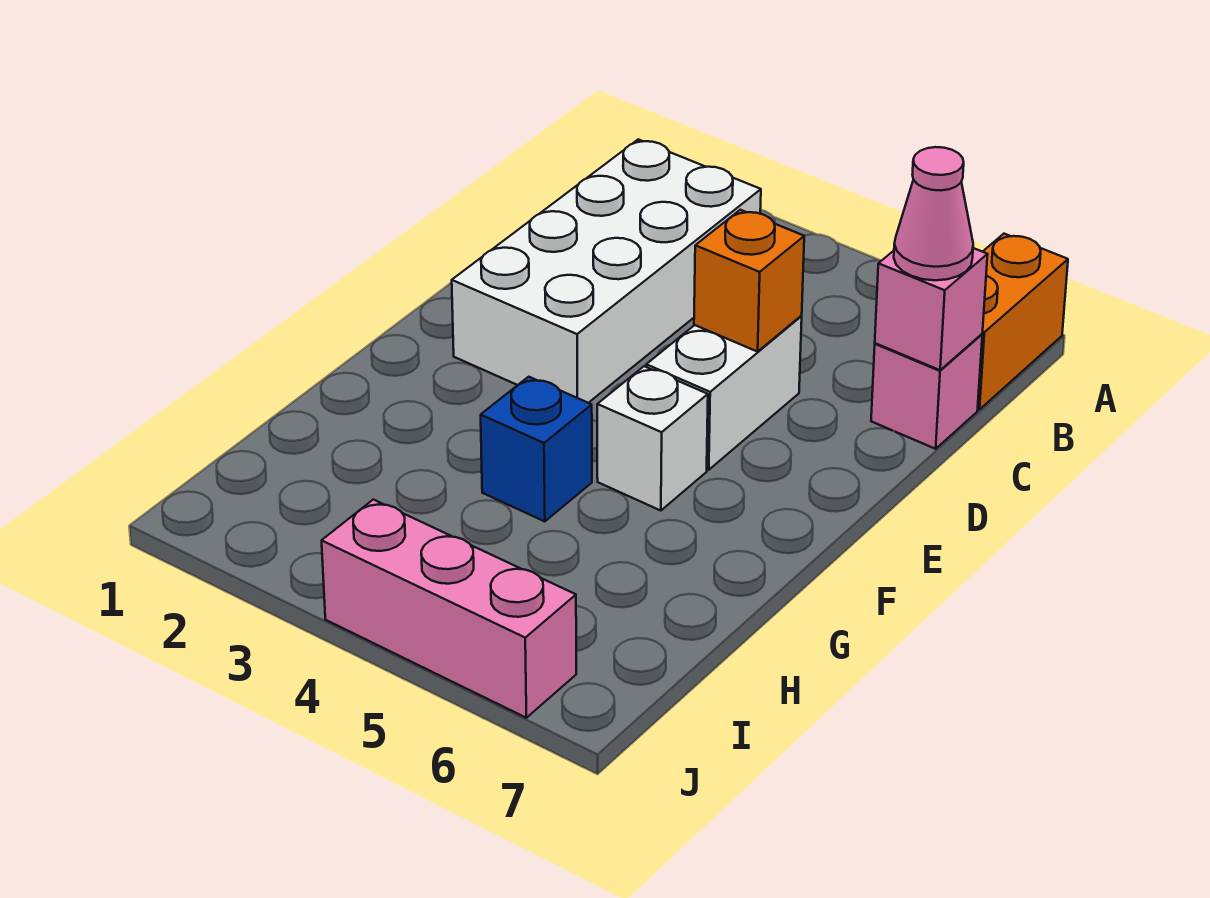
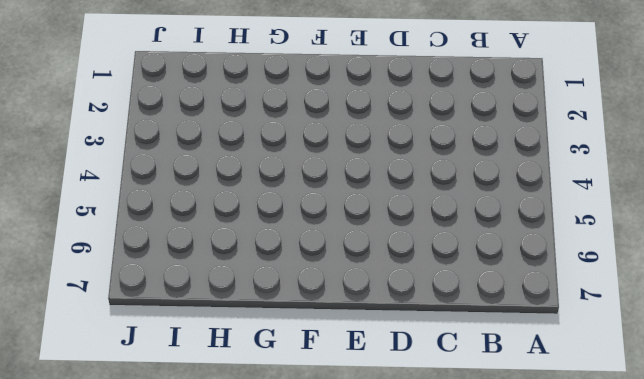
none -> orange brick A7:B7 level 1
none -> white brick B2:E3 level 1

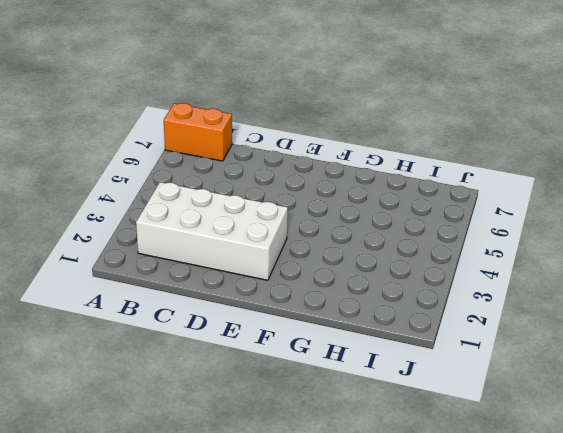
none -> pink brick C7 level 1
none -> white brick D5:E5 level 1

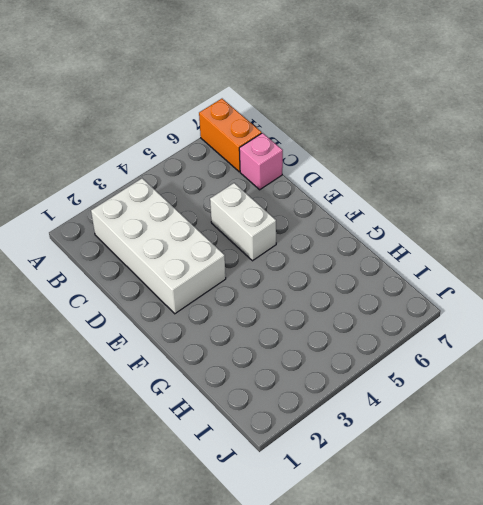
none -> white brick F5 level 1
none -> blue brick G4 level 1

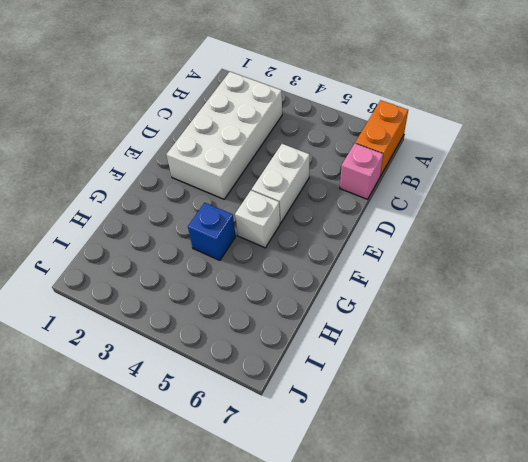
none -> pink brick J4:J6 level 1
none -> pink brick C7 level 2

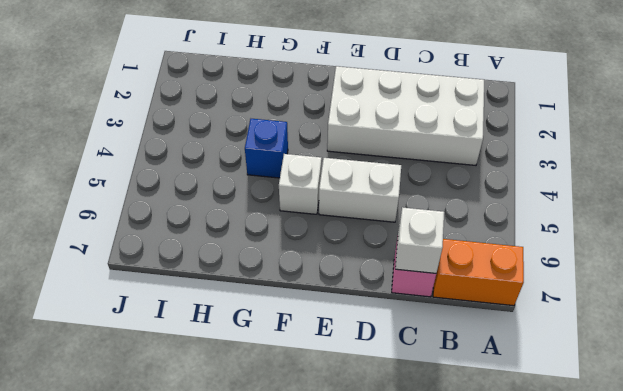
white brick C7 level 2 -> pink brick C7 level 2
none -> pink brick J4:J6 level 1
none -> orange brick D5 level 2

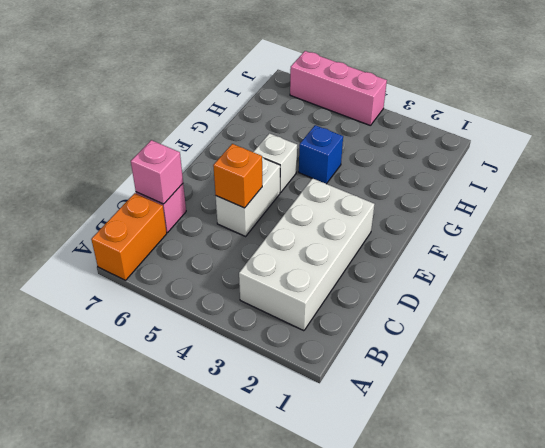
none -> pink cone C7 level 3

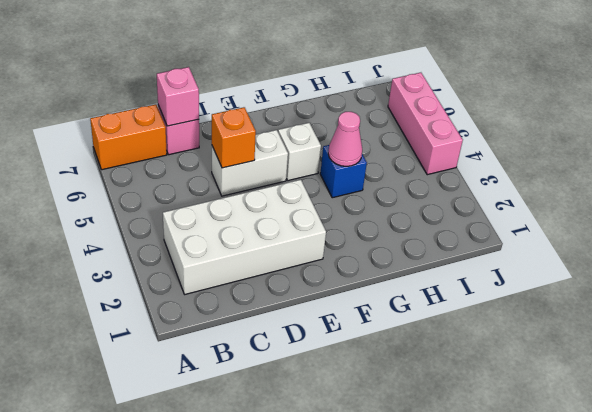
pink cone G4 level 2 -> pink cone C7 level 3

